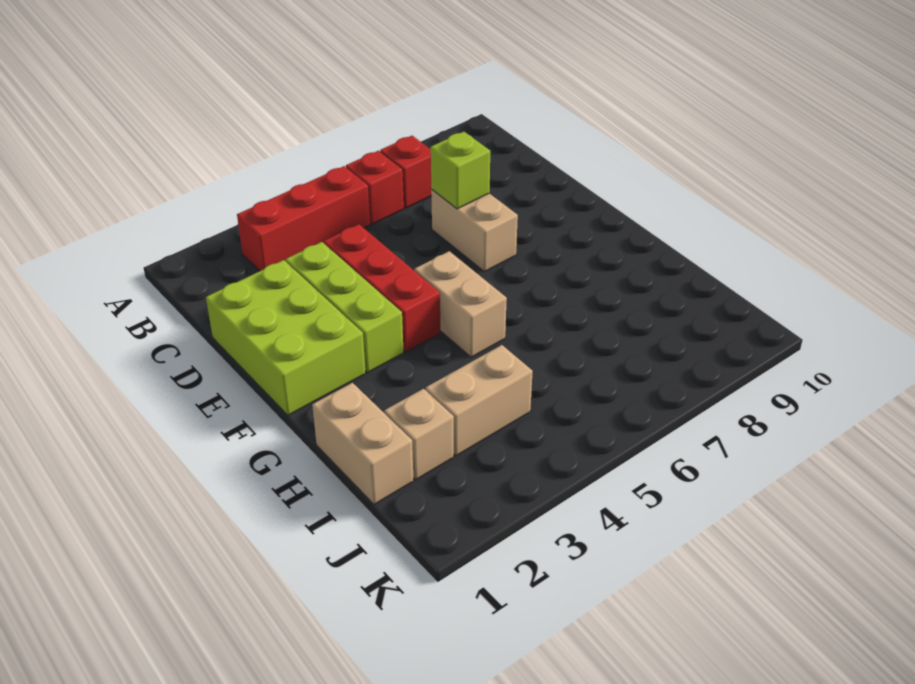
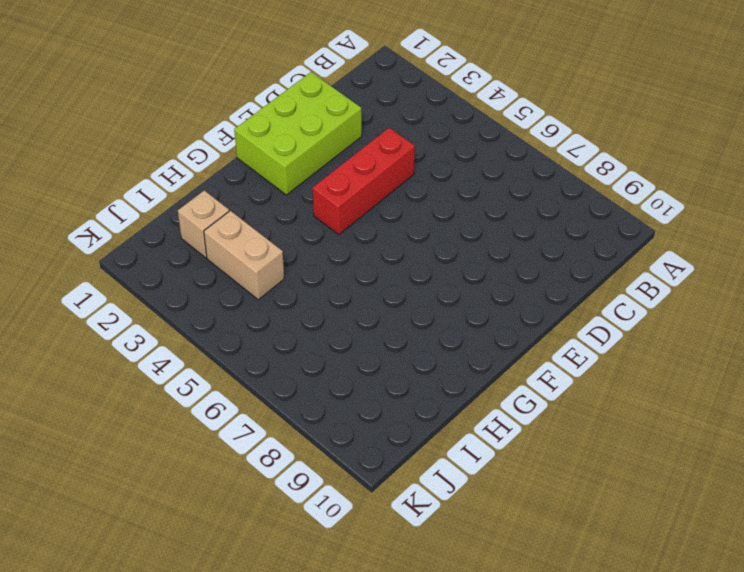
none -> red brick B3:B5 level 1
none -> red brick B6 level 1
none -> red brick B7 level 1

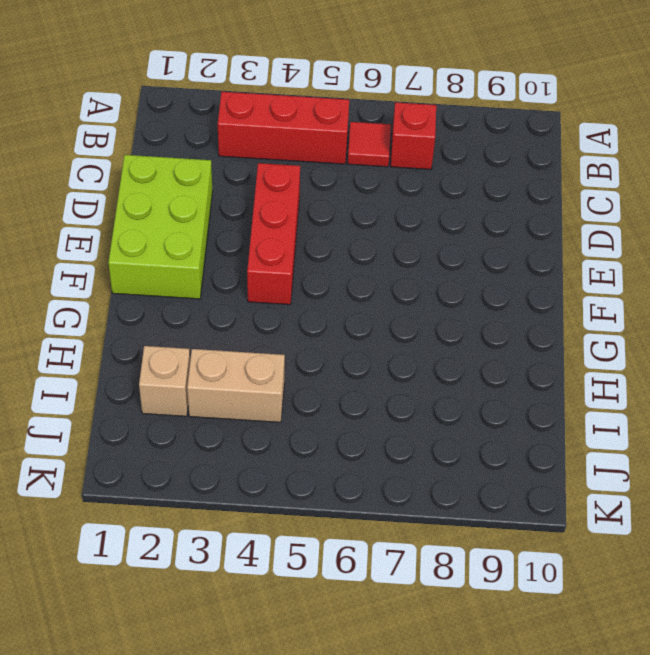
red tile B6 level 1 -> red brick B6 level 1
none -> lime brick D3:F3 level 1
none -> tan brick D7:E7 level 1
none -> tan brick F5:G5 level 1

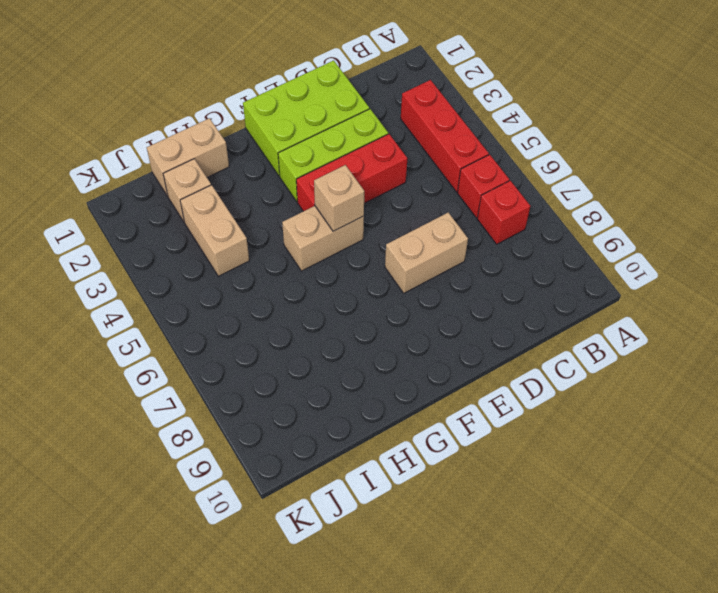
tan brick F5 level 2 -> none
none -> lime brick D7 level 2

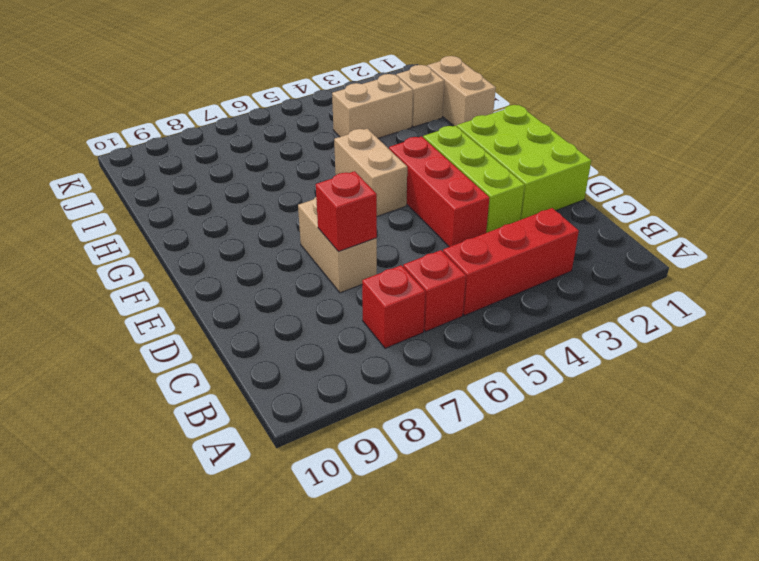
red brick D7 level 2 -> lime brick D7 level 2

